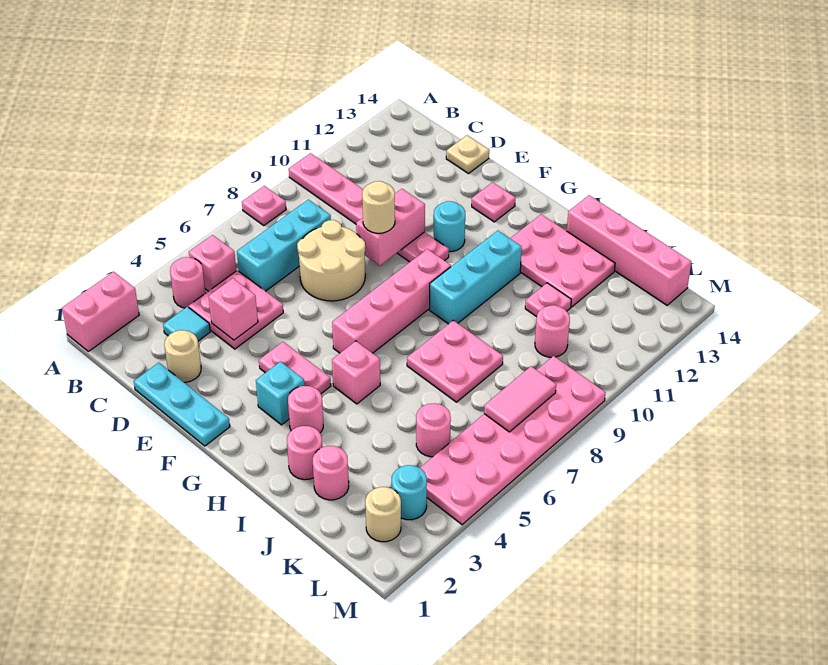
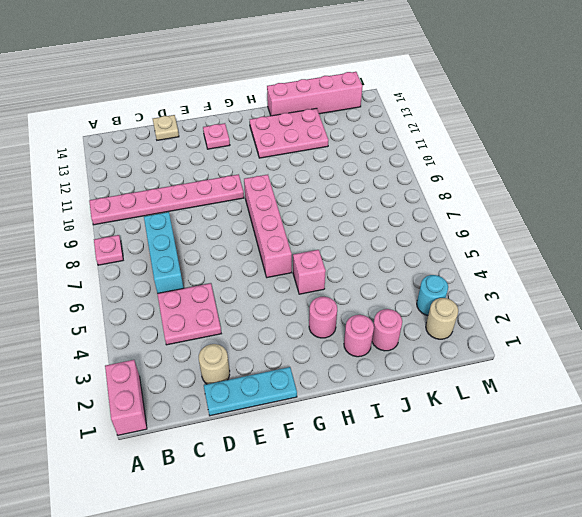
none -> pink round brick B4 level 1
none -> pink brick B5 level 1
none -> cyan tile C3 level 1
none -> tan round brick D7:E8 level 1

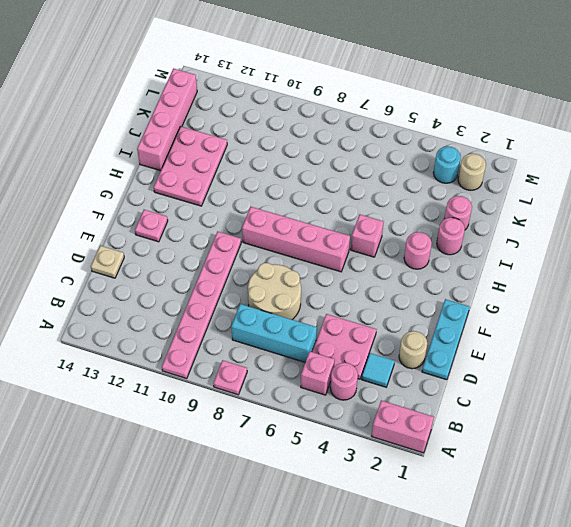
none -> pink plate F4:G4 level 1
none -> cyan round brick F11 level 1
none -> cyan brick G3 level 1
none -> cyan brick H9:H11 level 1

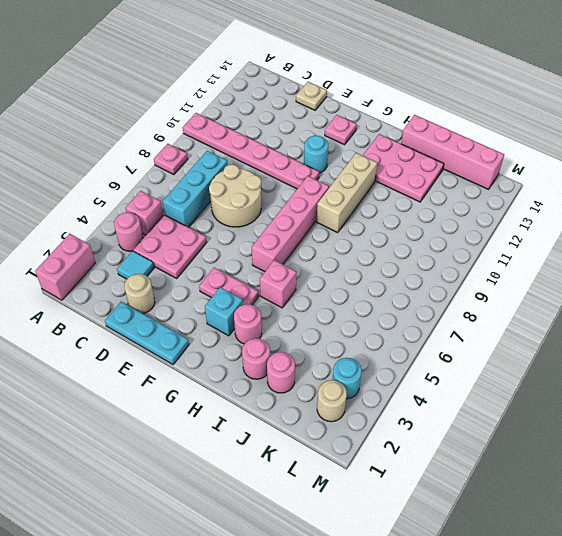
tan brick H9:H11 level 1 -> cyan brick H9:H11 level 1
none -> pink plate I7:J8 level 1
none -> pink plate J11 level 1
none -> pink round brick K5 level 1
none -> pink round brick K10 level 1

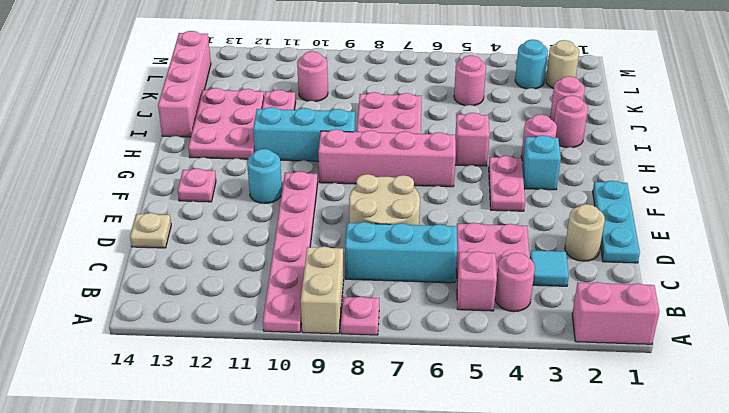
tan brick A9:B9 level 1 -> none
none -> pink plate L4:M9 level 1
none -> pink brick D4 level 2
none -> pink brick E9:E10 level 2
none -> pink tile L7:L8 level 2

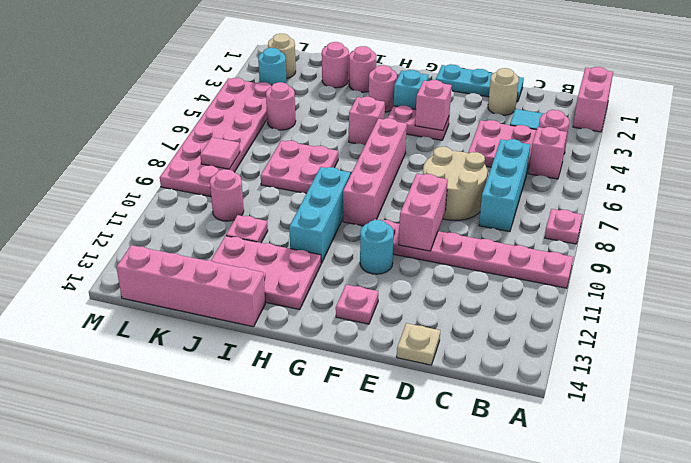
pink brick F4 level 2 -> pink brick D4 level 2
pink tile L8 level 2 -> pink tile L7:L8 level 2
none -> tan round brick E9 level 3

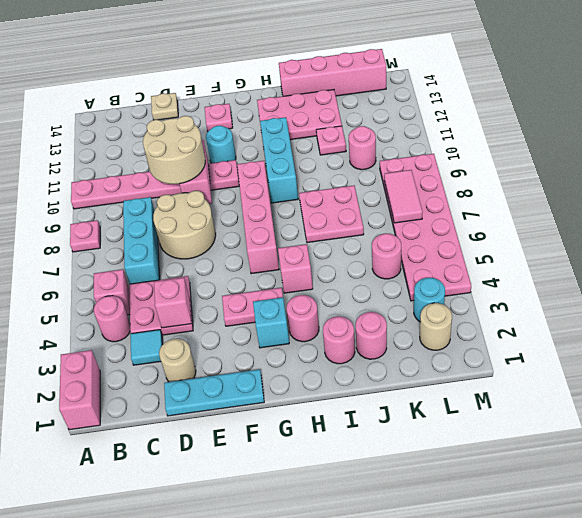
tan round brick D9:E10 level 3 -> tan round brick E9 level 3

